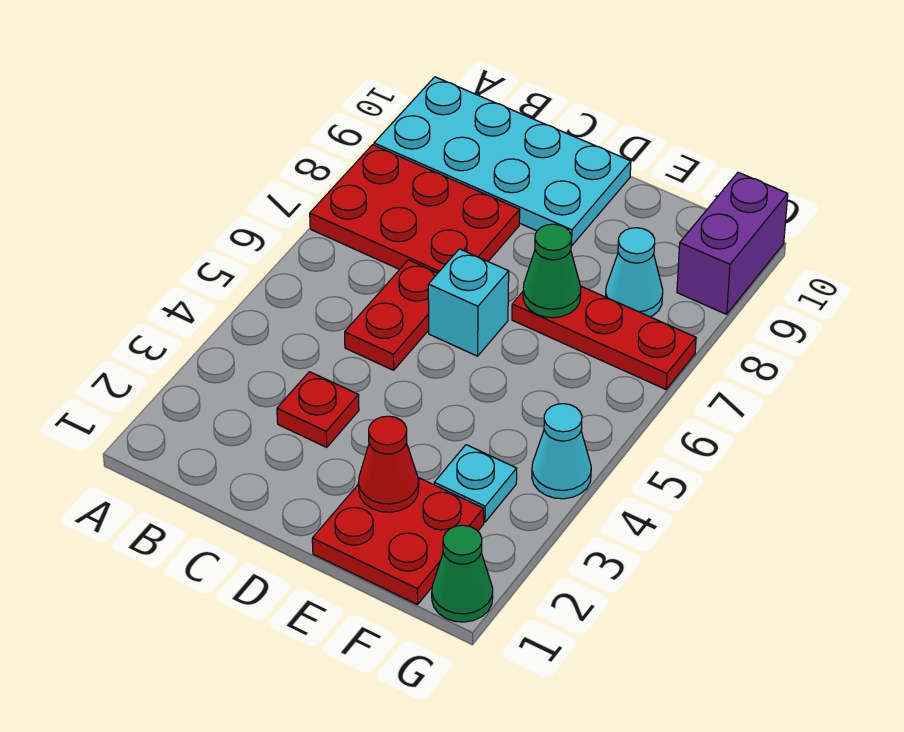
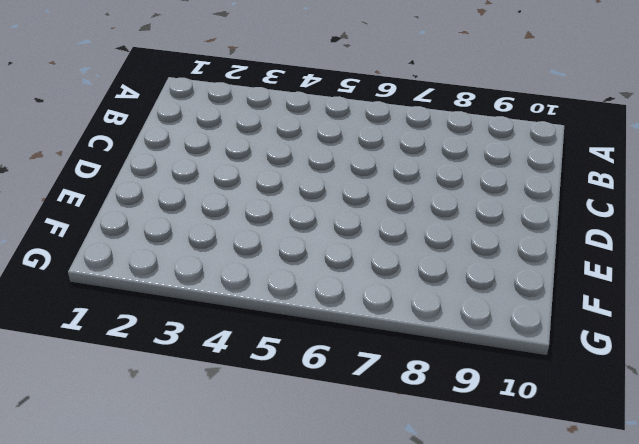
none -> red plate A7:C8 level 1
none -> cyan plate A9:D10 level 1
none -> red plate C3 level 1

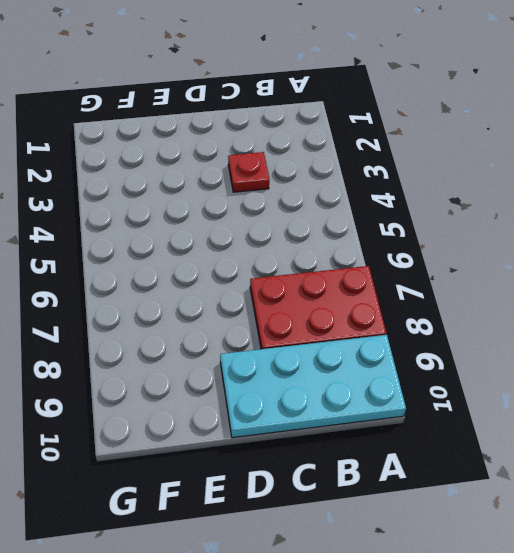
none -> red plate C5:C6 level 1
none -> cyan brick D6 level 1
none -> red plate E1:F2 level 1

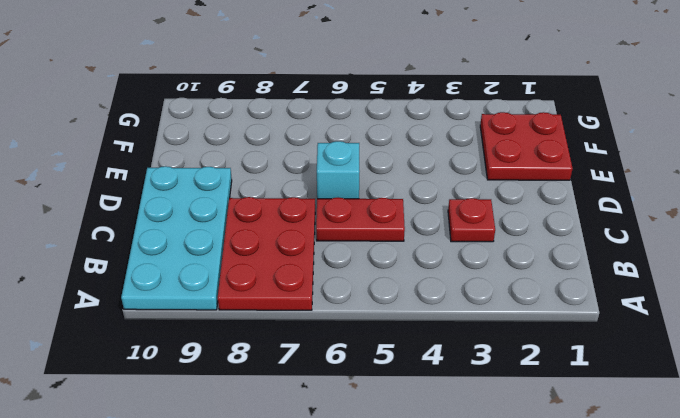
none -> red plate E7:G7 level 1
none -> cyan plate F3 level 1
none -> cyan cone F8 level 1

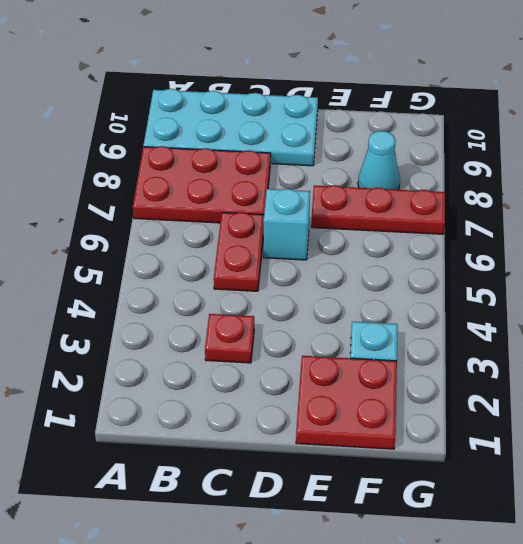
none -> green cone G1 level 1
none -> cyan cone G4 level 1
none -> purple brick G9:G10 level 1

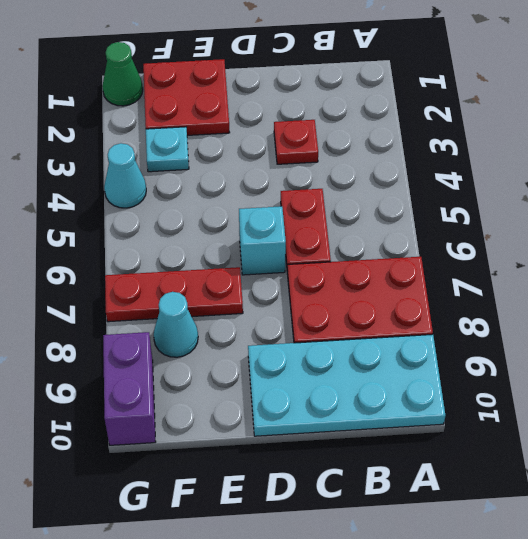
none -> red cone E2 level 2
none -> green cone E7 level 2

